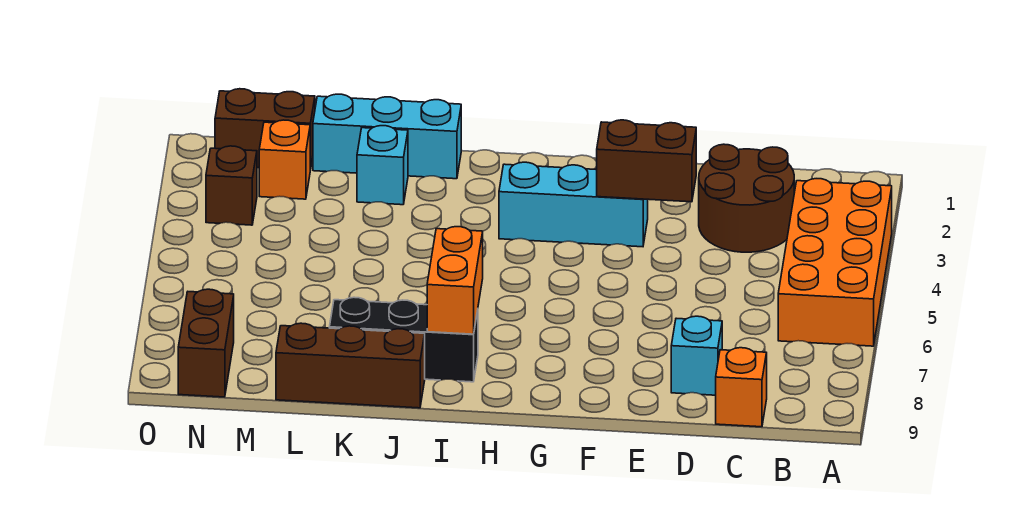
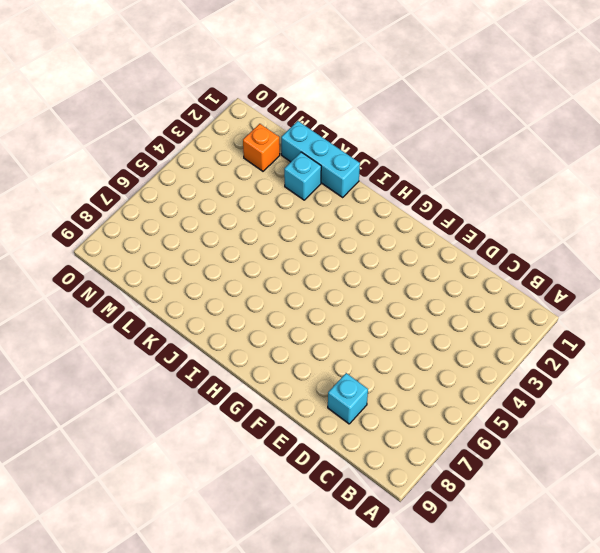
none -> orange brick A3:B6 level 1
none -> brown round brick C2:D3 level 1
none -> orange brick C9 level 1

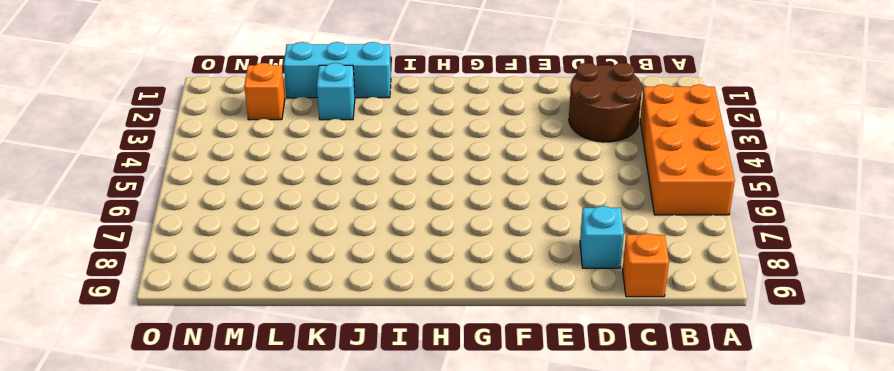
none -> cyan brick F3:H3 level 1
none -> black brick I8:K8 level 1
none -> brown brick J9:L9 level 1

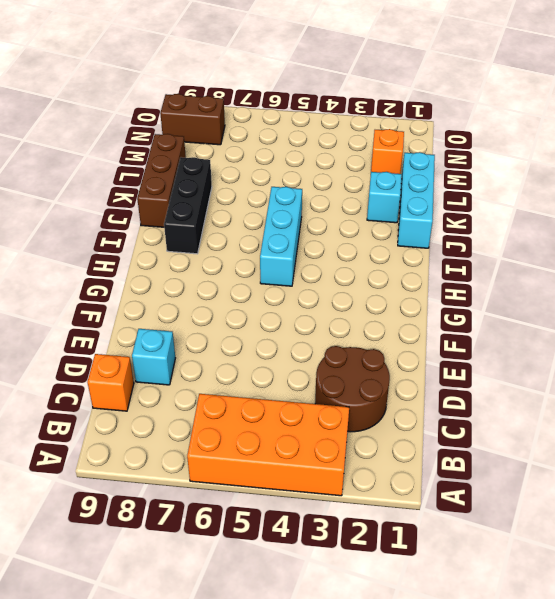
cyan brick H5:J5 level 1 -> cyan brick F3:H3 level 1
none -> brown brick M1:N1 level 1
none -> brown brick N3 level 1
none -> brown brick E3:F3 level 2

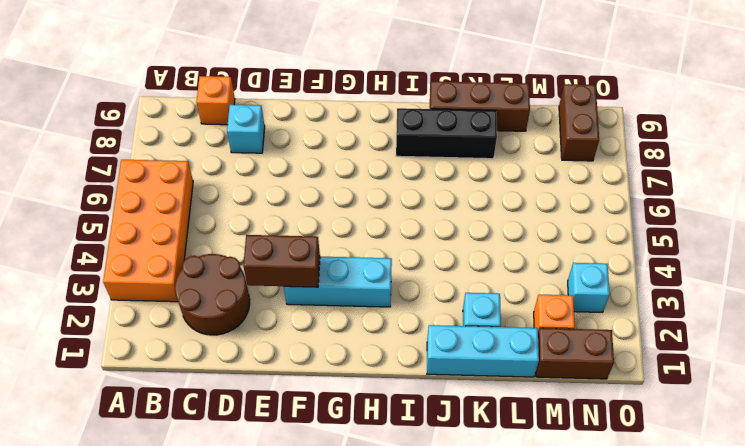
cyan brick N3 level 1 -> brown brick N3 level 1
none -> orange brick I7:I8 level 2

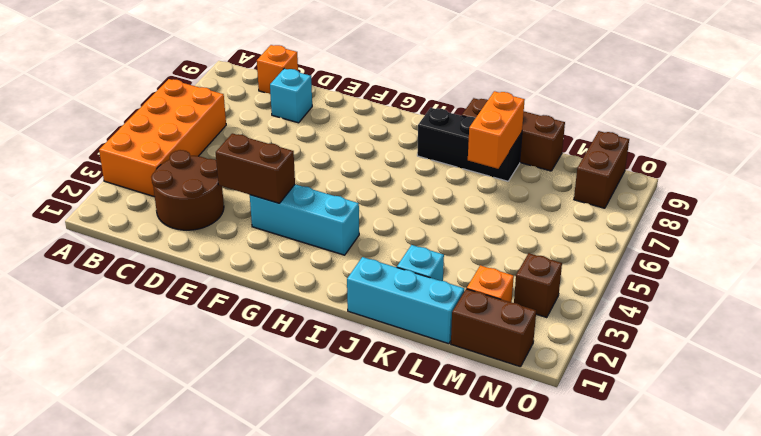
orange brick K7:K8 level 2 -> orange brick I7:I8 level 2

